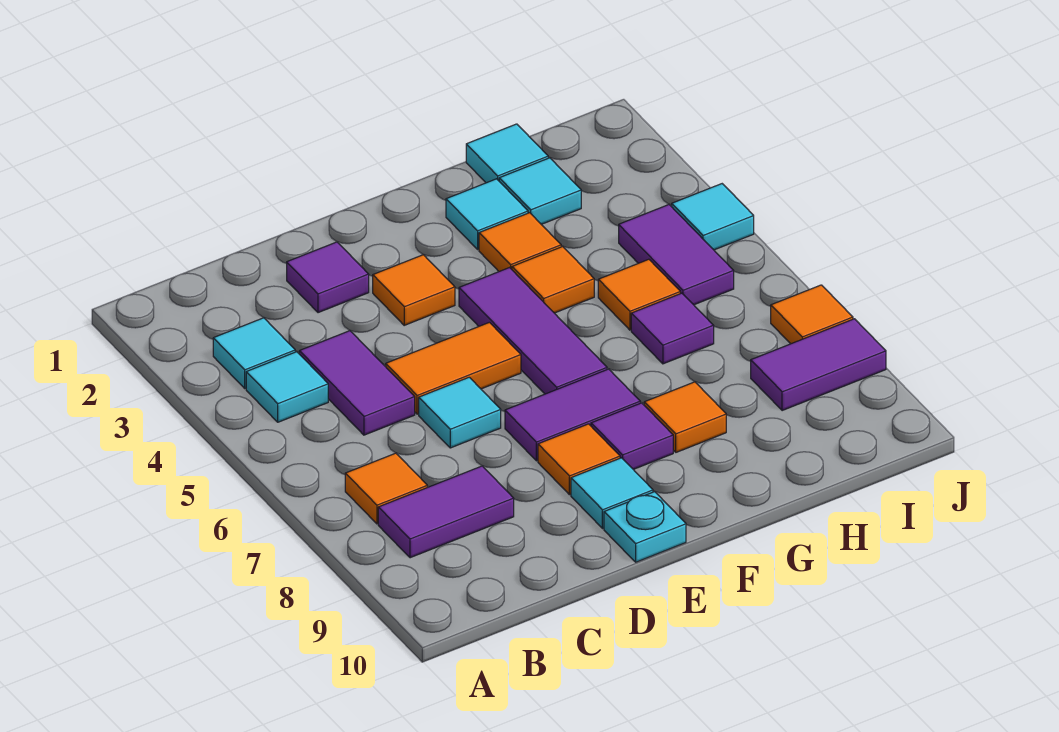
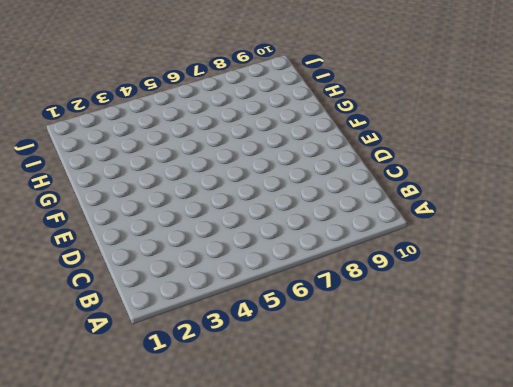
none -> cyan tile B3 level 1
none -> cyan tile B4 level 1
none -> orange tile B7 level 1

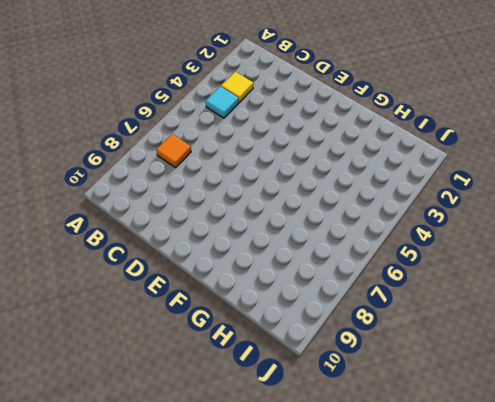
yellow tile B3 level 1 -> cyan tile B3 level 1
none -> purple tile B8:C8 level 1
none -> purple tile C4:C5 level 1
none -> purple tile D2 level 1

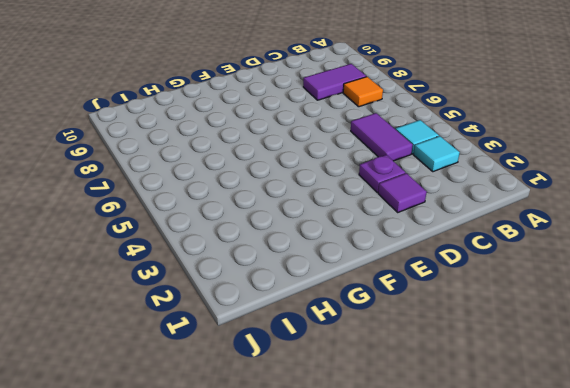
purple plate D3 level 1 -> none
none -> orange tile D5:E5 level 1
none -> cyan tile D6 level 1
none -> orange tile E3 level 1

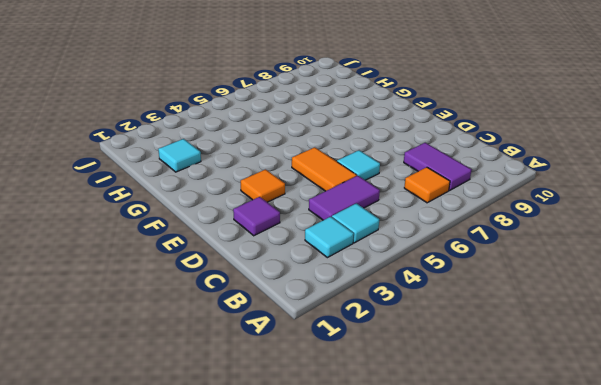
none -> purple tile E7:F7 level 1
none -> orange tile E8 level 1
none -> cyan tile E9 level 1

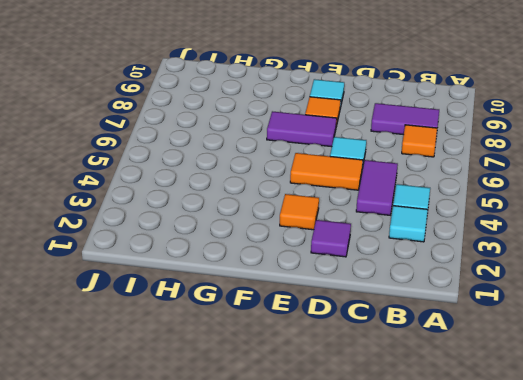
none -> cyan plate E10 level 1
none -> purple tile F4:F6 level 1
none -> purple tile F8 level 1

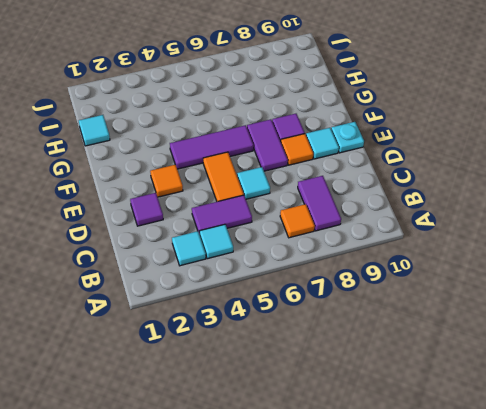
none -> cyan tile G2 level 1
none -> orange tile G3 level 1
none -> orange tile G4 level 1

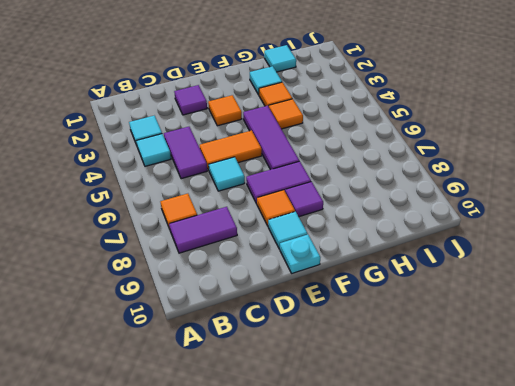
none -> orange tile G8 level 1
none -> cyan tile H2 level 1
none -> orange tile H5 level 1

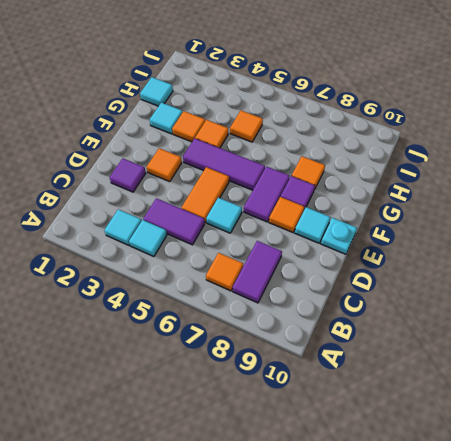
none -> cyan tile H2 level 1
none -> purple tile H6 level 1
none -> purple tile I4:I5 level 1

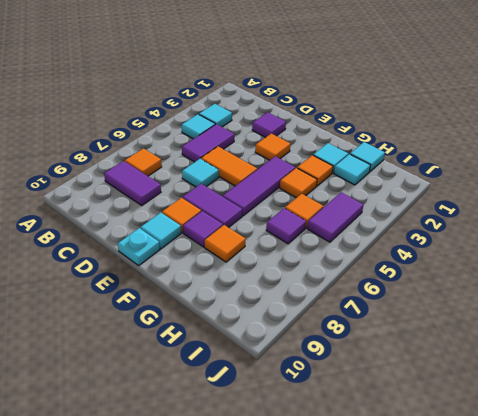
none -> purple tile I8:J8 level 1
none -> cyan tile J4 level 1
none -> orange tile J7 level 1

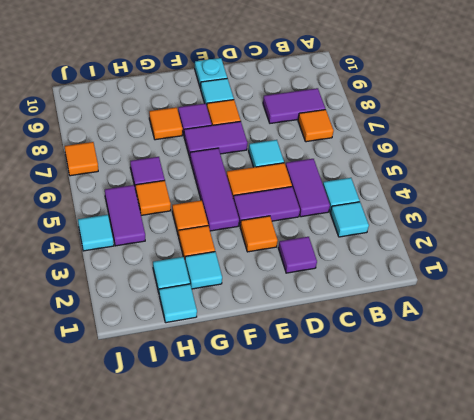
purple tile D4:E4 level 1 -> purple tile I8:J8 level 1

